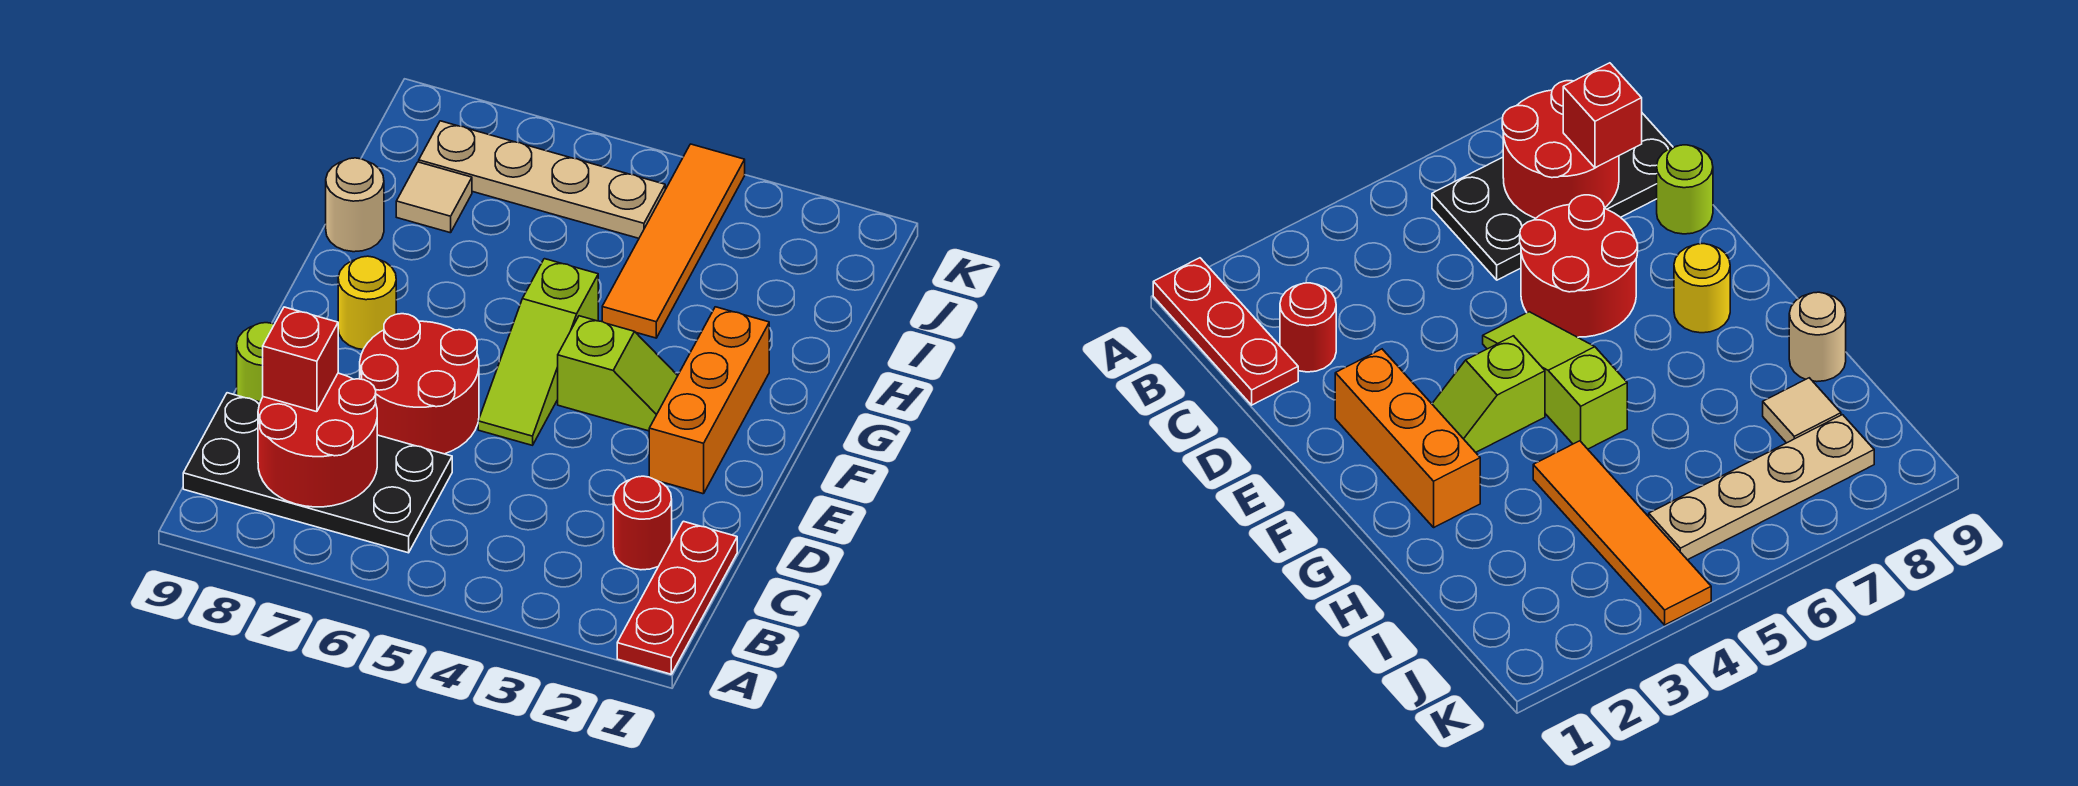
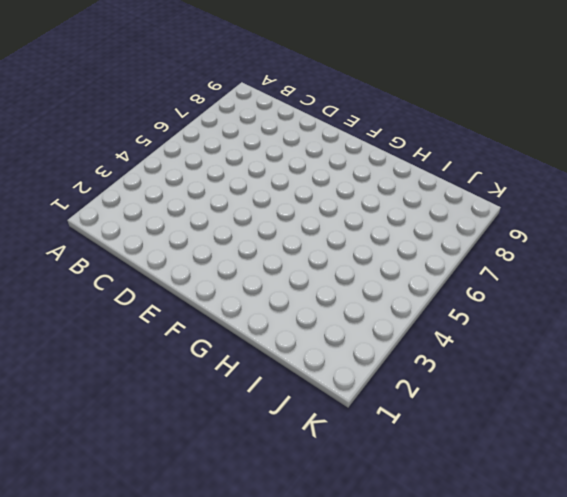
none -> red plate A1:C1 level 1
none -> black plate B6:C9 level 1
none -> red round brick C2 level 1

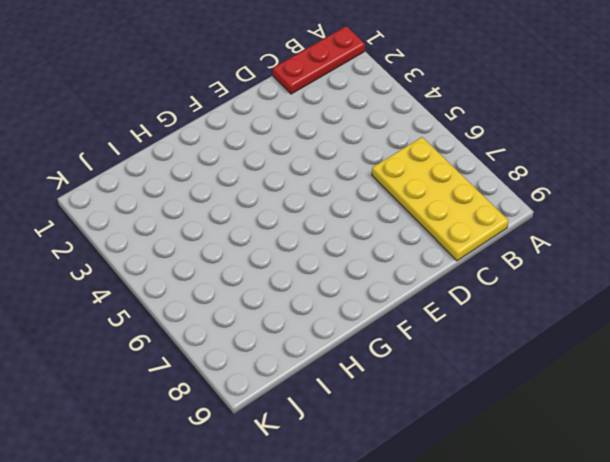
yellow plate B6:C9 level 1 -> black plate B6:C9 level 1
none -> red round brick C2 level 1
none -> red round brick D6:E7 level 1
none -> lime round brick D9 level 1

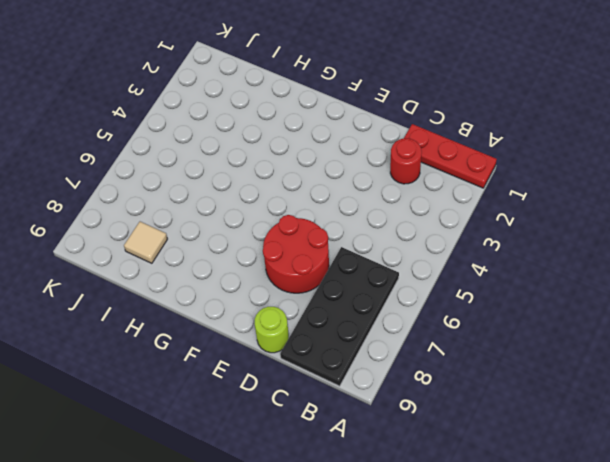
none -> orange brick E2:G2 level 1
none -> lime slope E5:G5 level 1 top G
none -> lime slope F3:F4 level 1 top 4

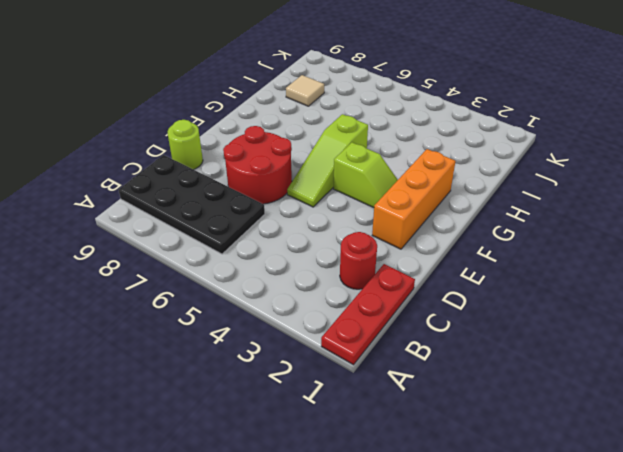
none -> yellow round brick F8 level 1
none -> orange tile H4:K4 level 1
none -> tan round brick H9 level 1

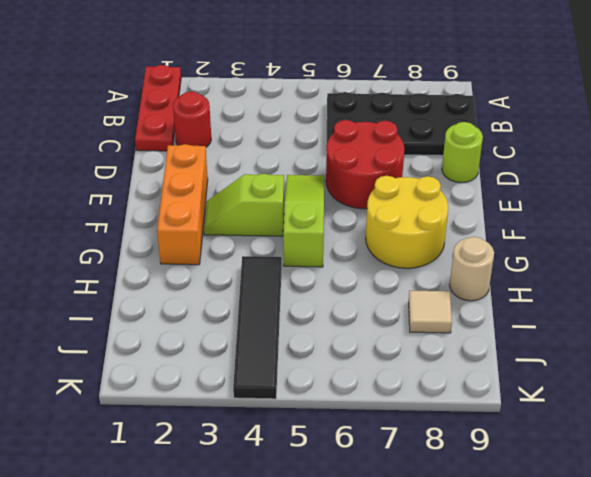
yellow round brick F7:G8 level 1 -> yellow round brick F8 level 1
black tile H4:K4 level 1 -> orange tile H4:K4 level 1
none -> tan plate J5:J8 level 1
none -> red round brick B7:C8 level 2
none -> red brick C8 level 3

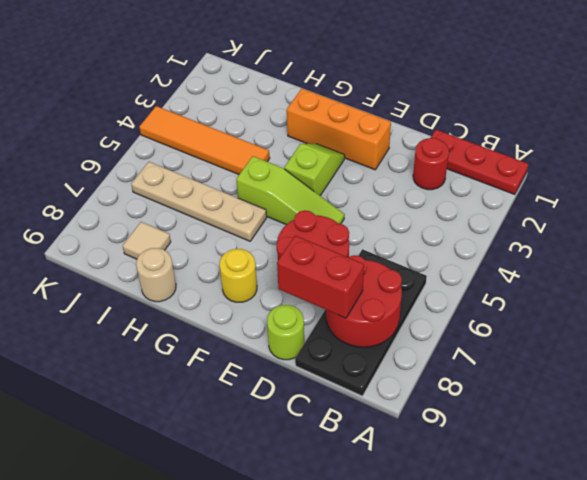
red brick C8:D8 level 3 -> red brick C8 level 3
tan plate G6:J6 level 1 -> tan plate J5:J8 level 1

